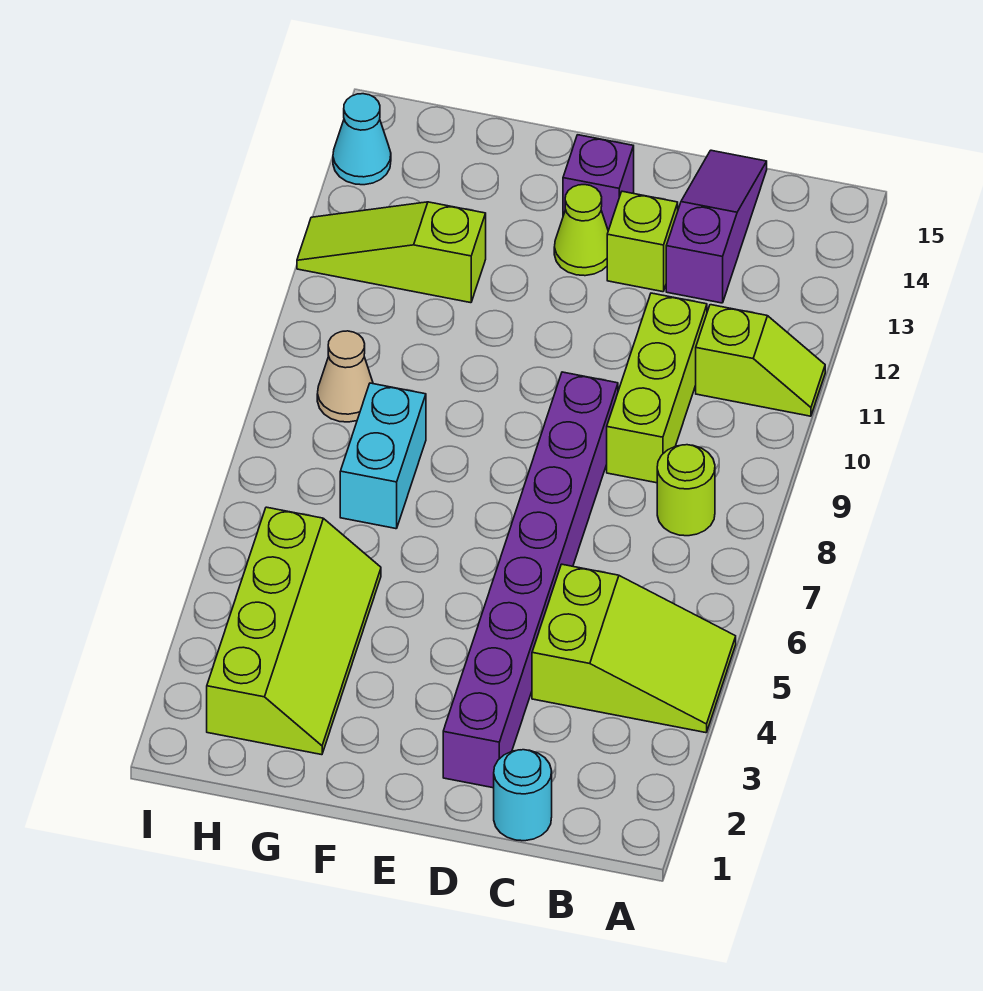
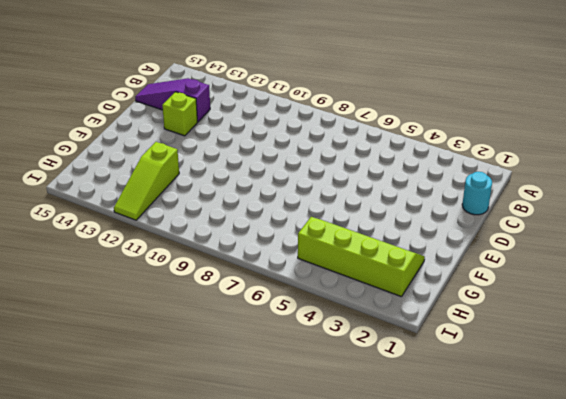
none -> lime slope A4:C5 level 1 top C
none -> lime slope A11:B11 level 1 top B
none -> lime round brick B8 level 1

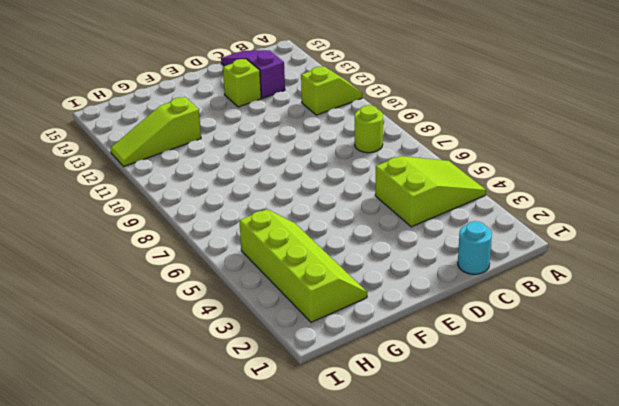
none -> lime brick C9:C11 level 1
none -> purple brick D2:D9 level 1
none -> lime cone E13 level 1

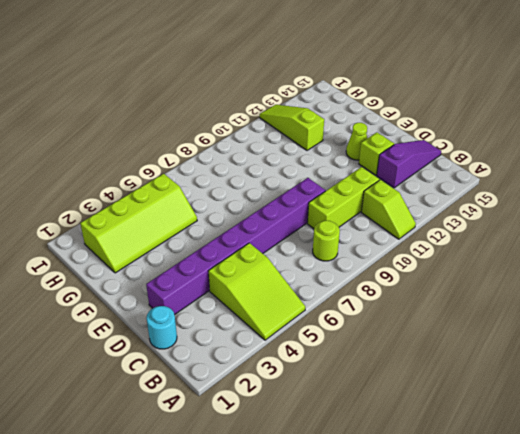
none -> purple brick E14 level 1
none -> cyan brick G7:G8 level 1
none -> tan cone H9 level 1

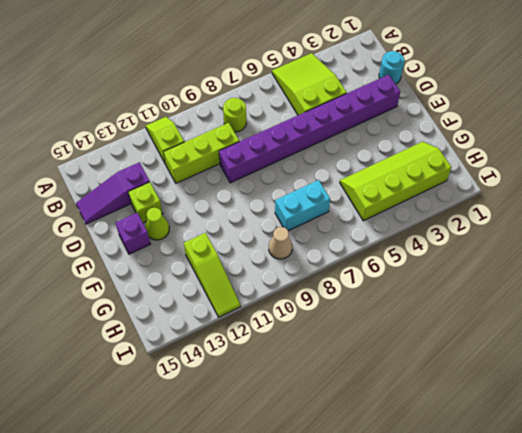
none -> cyan cone I14 level 1

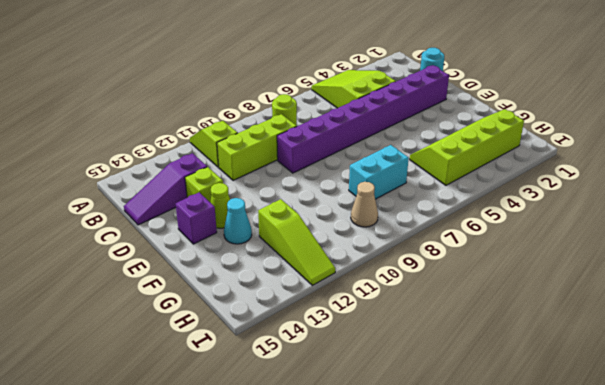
cyan cone F13 level 1 -> cyan cone I14 level 1

